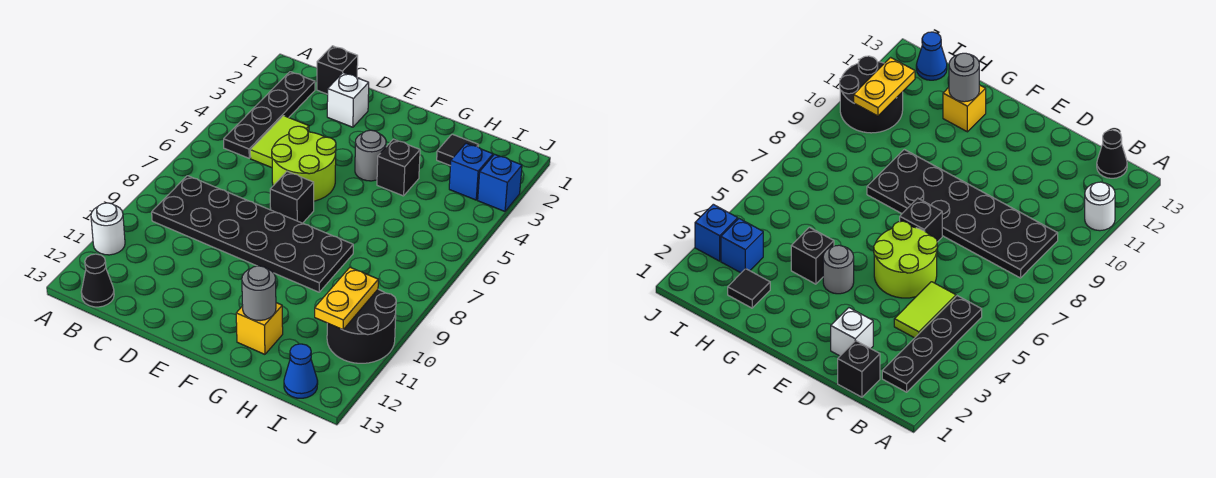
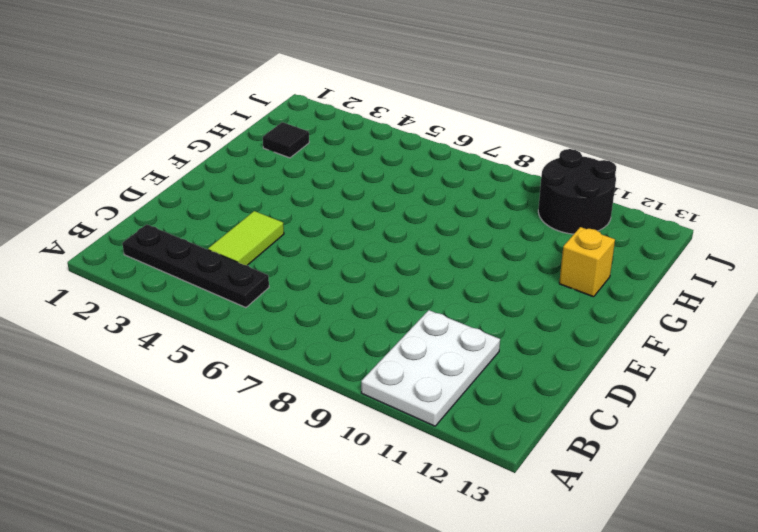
white plate A10:C11 level 1 -> white round brick A11 level 1
lime tile C4:D4 level 1 -> lime tile C4:C5 level 1
none -> black plate B8:G9 level 1
none -> black cone B13 level 1
none -> black brick C1 level 1

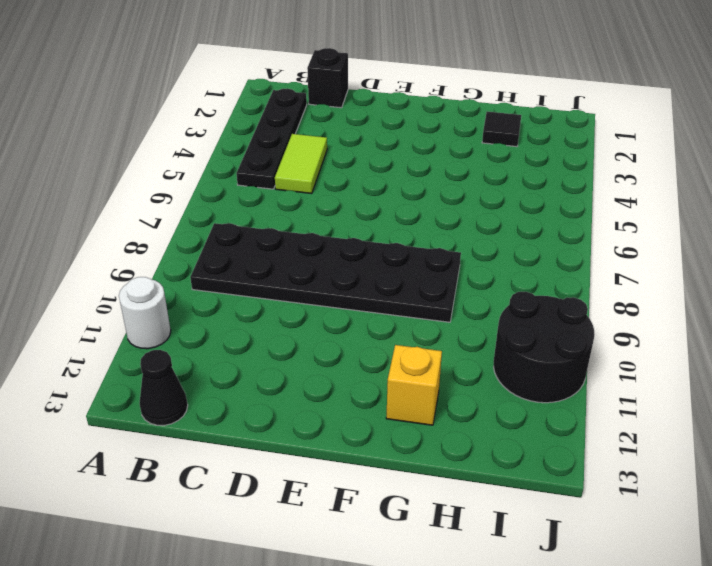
none -> white brick D2 level 1
none -> lime round brick D5:E6 level 1
none -> black brick E7 level 1

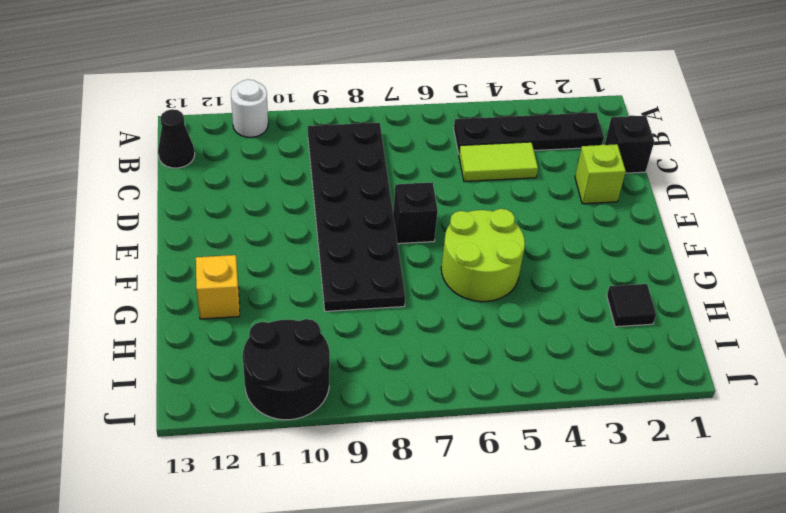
lime brick D2 level 1 -> white brick D2 level 1
lime round brick F5:G6 level 1 -> lime round brick D5:E6 level 1
none -> grey round brick F4 level 1
none -> black brick G4 level 1
none -> blue brick I3 level 1

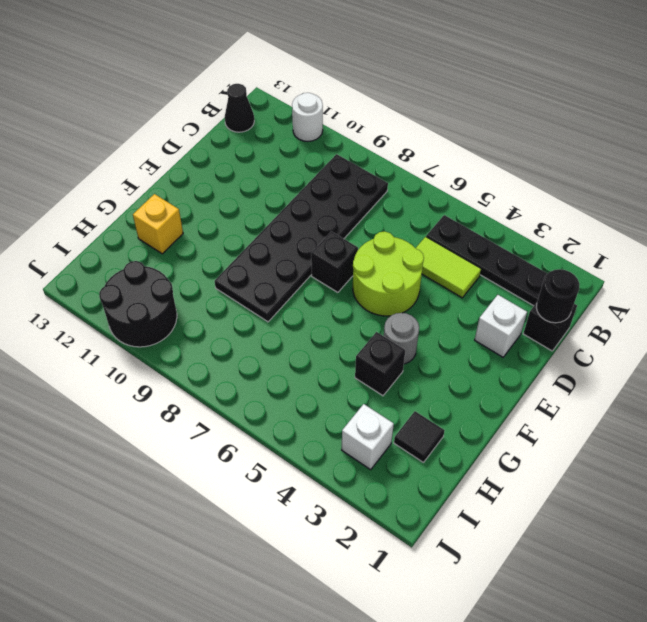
black round brick C1 level 2 -> none
white brick I3 level 1 -> blue brick I3 level 1
none -> blue cone I13 level 1
none -> blue brick J3 level 1
none -> grey round brick G12 level 2

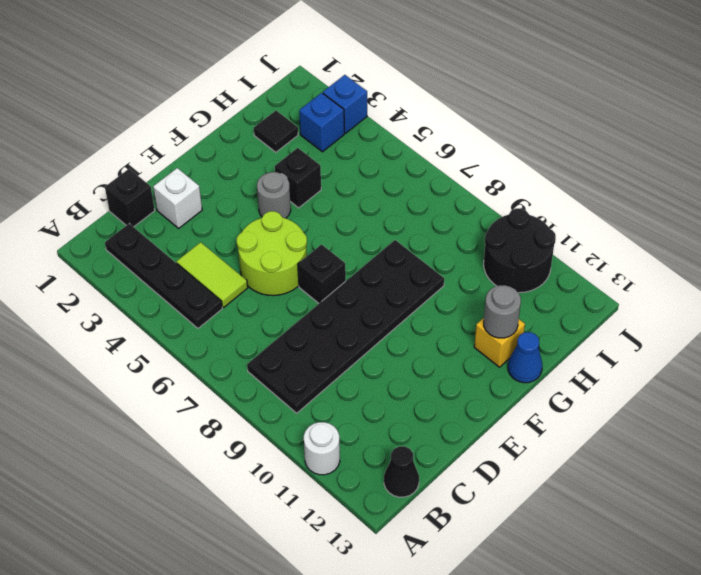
blue cone G13 level 1 -> blue cone I13 level 1
none -> yellow plate I10:I11 level 2

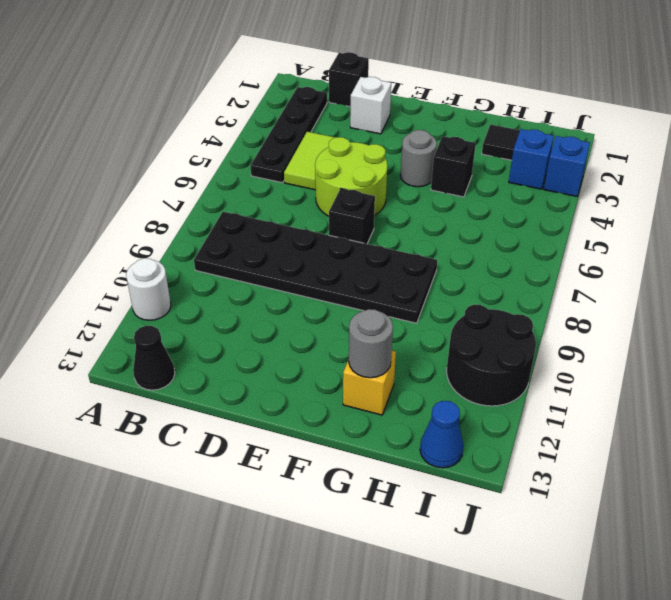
none -> yellow plate I10:I11 level 2

